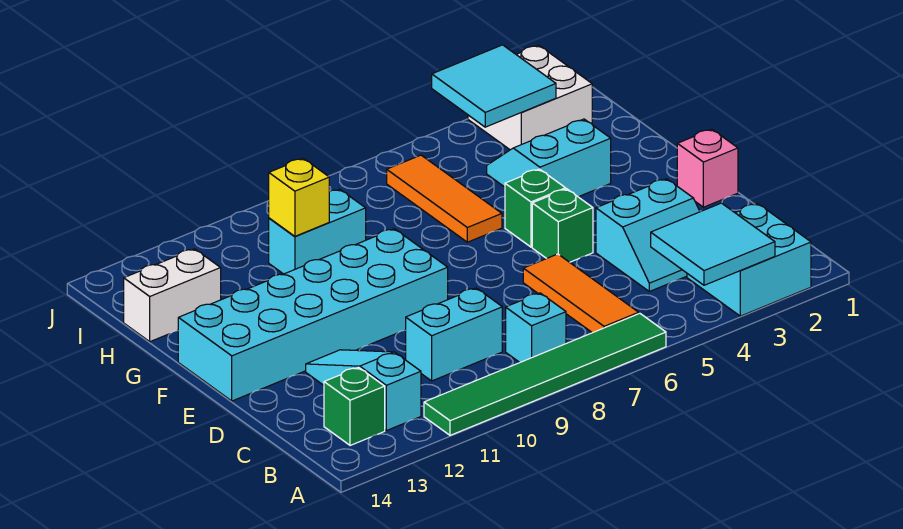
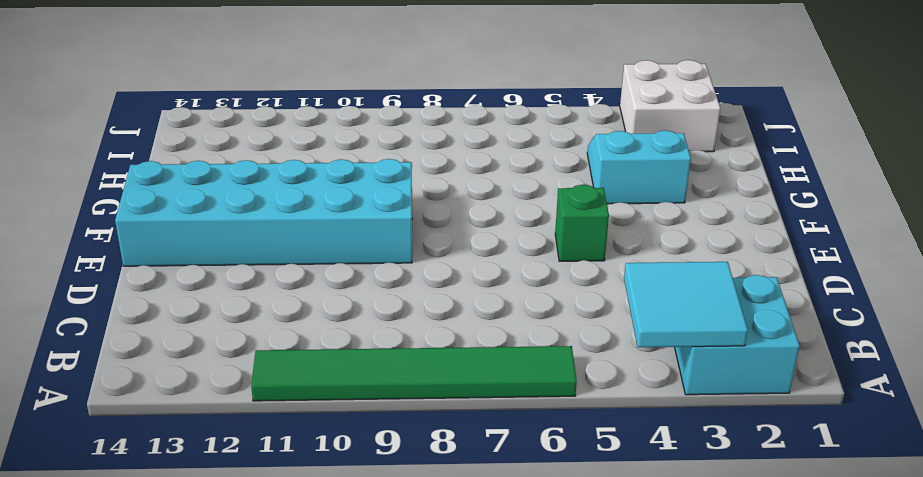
none -> orange tile B6:D6 level 1
none -> cyan brick B8 level 1
none -> cyan slope B12:D12 level 1 top B

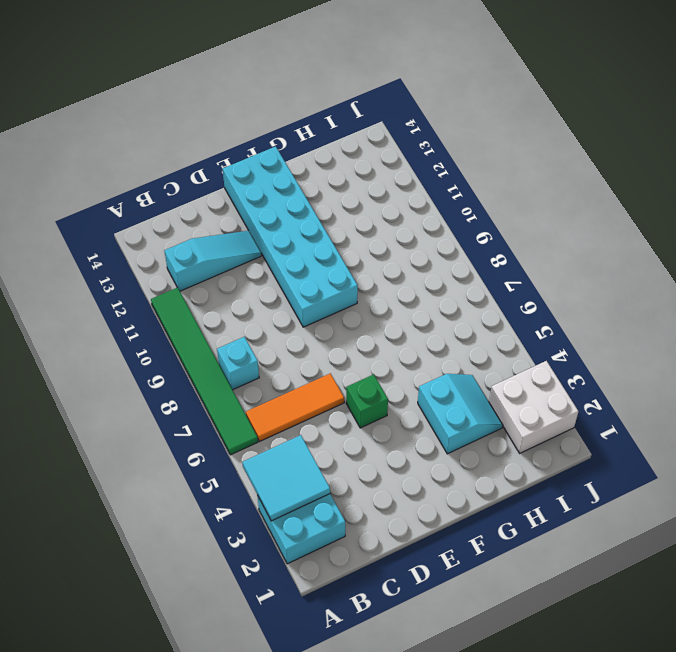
none -> green brick B13 level 1
none -> cyan slope C3:D4 level 1 top D
none -> cyan brick C9:C10 level 1

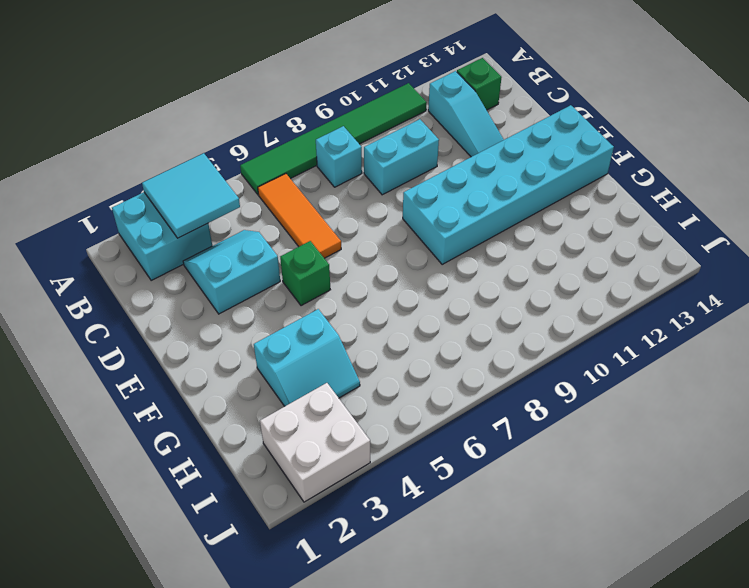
none -> pink brick E1 level 1
none -> green brick F5 level 1
none -> orange tile G6:I6 level 1

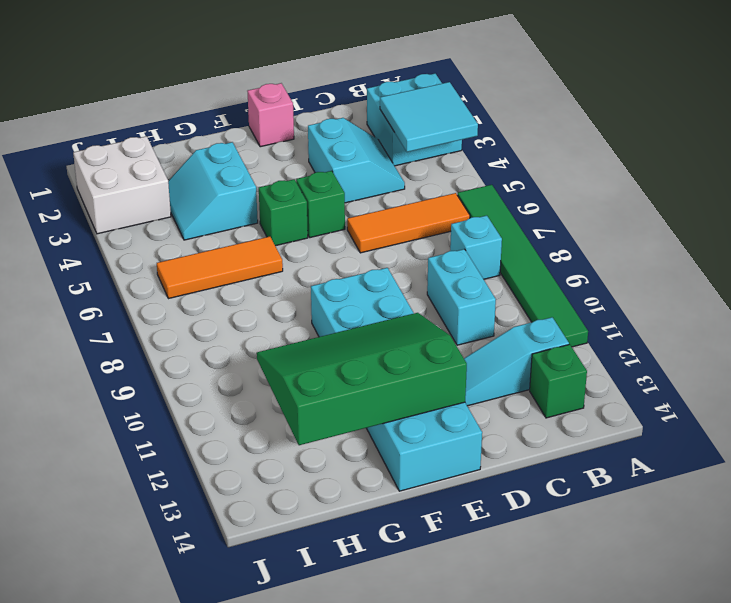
green slope E11:H13 level 2 top 13 -> none
none -> cyan brick H9:H10 level 1
none -> white brick H13:H14 level 1
none -> yellow brick H10 level 2

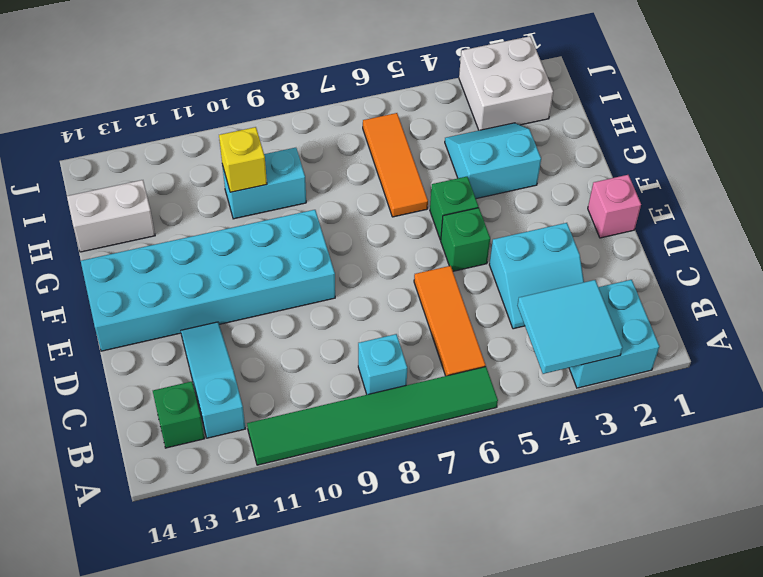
none -> cyan brick C9:C10 level 1
none -> cyan tile I3:J4 level 2

